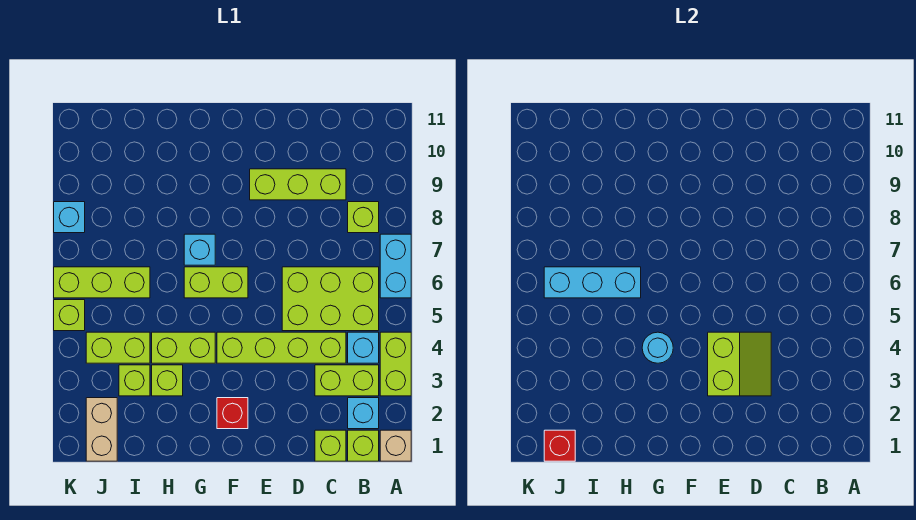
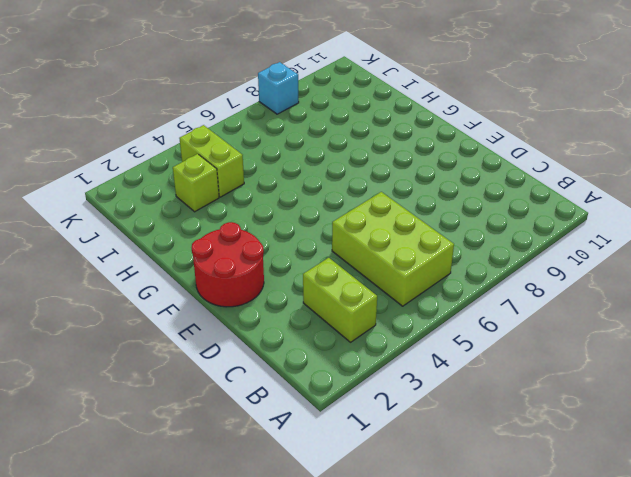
red round brick E1:F2 level 1 -> red brick F2 level 1
none -> tan brick A1 level 1
none -> lime brick A3:A4 level 1
none -> cyan brick A6:A7 level 1

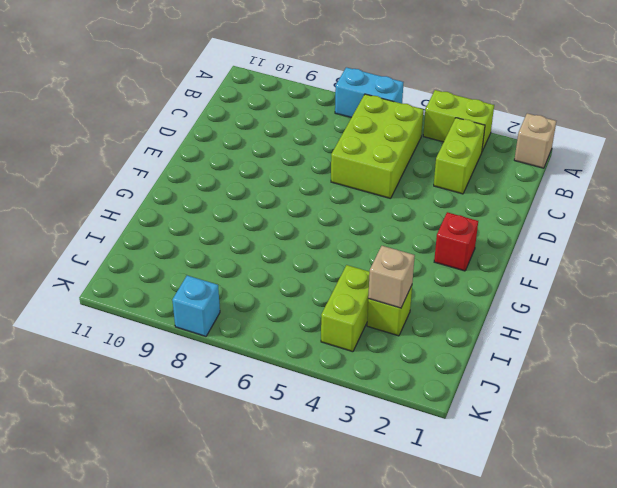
tan brick I3 level 2 -> none
none -> lime brick B1 level 1
none -> cyan brick B2 level 1
none -> cyan brick B4 level 1

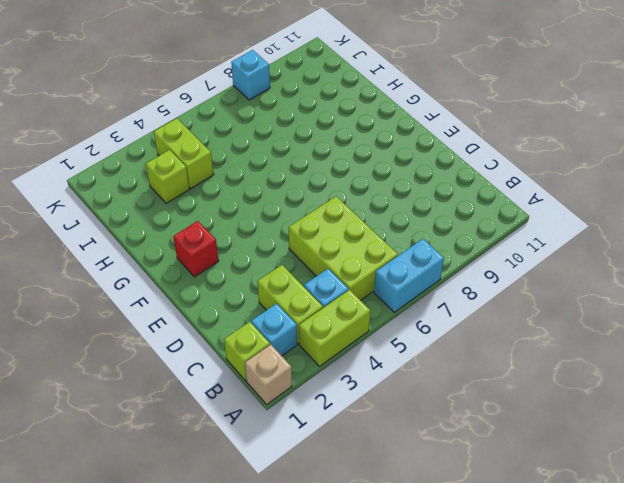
none -> lime brick B8 level 1
none -> lime brick C1 level 1
none -> lime brick C4:F4 level 1

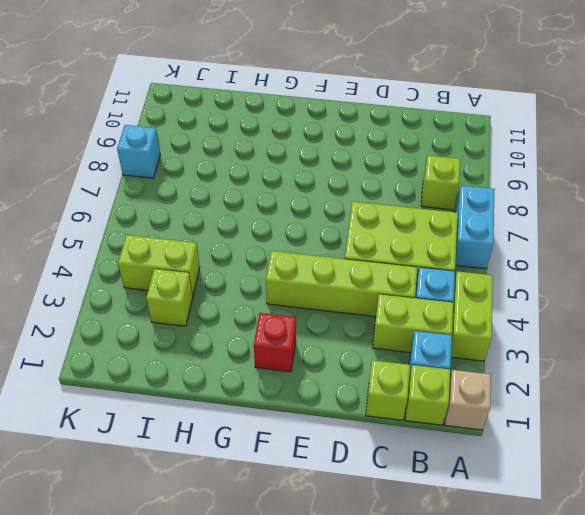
none -> lime brick C9:E9 level 1
none -> lime brick F6:G6 level 1
none -> lime brick G4:H4 level 1

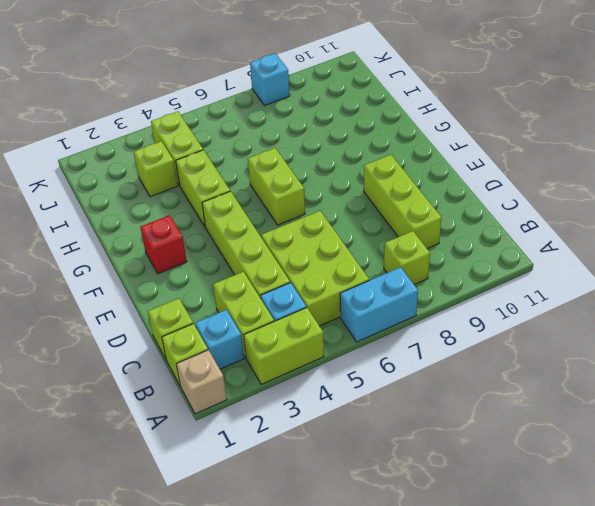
none -> cyan brick G7 level 1
none -> lime brick H3 level 1
none -> lime brick I6:K6 level 1

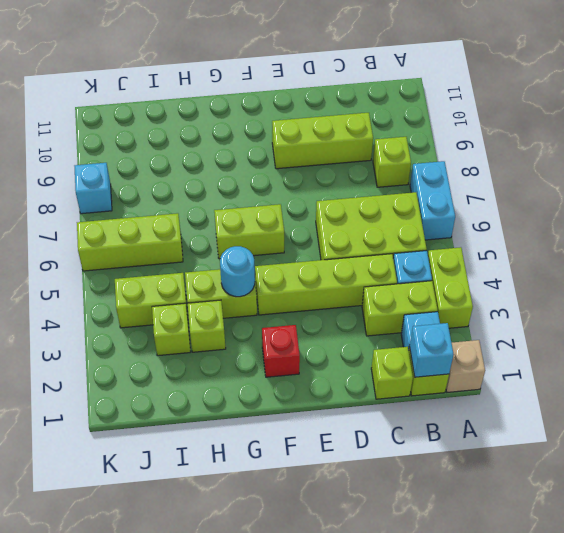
cyan brick B1 level 2 -> cyan brick G7 level 1
none -> tan brick J1:J2 level 1
none -> lime brick K5 level 1
none -> lime slope D3:E4 level 2 top E

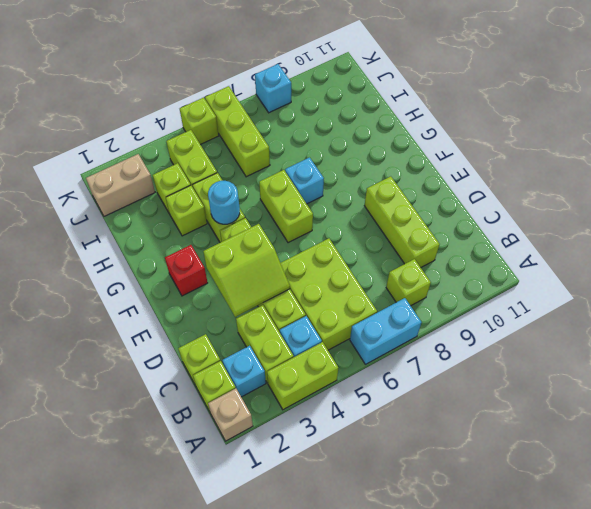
none -> cyan brick H6:J6 level 2
none -> red brick J1 level 2

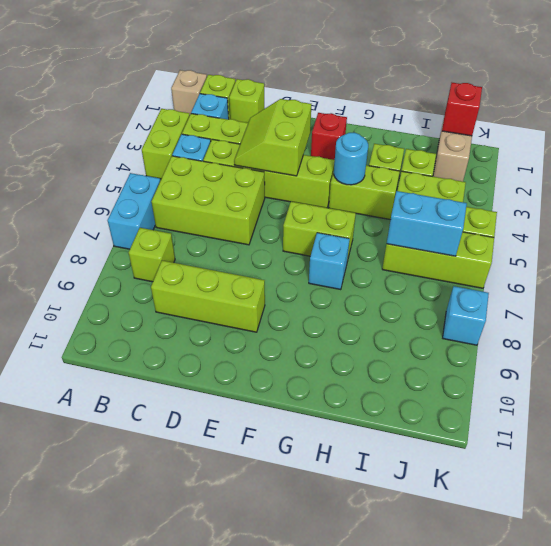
cyan brick I6:J6 level 2 -> cyan brick H6:J6 level 2

